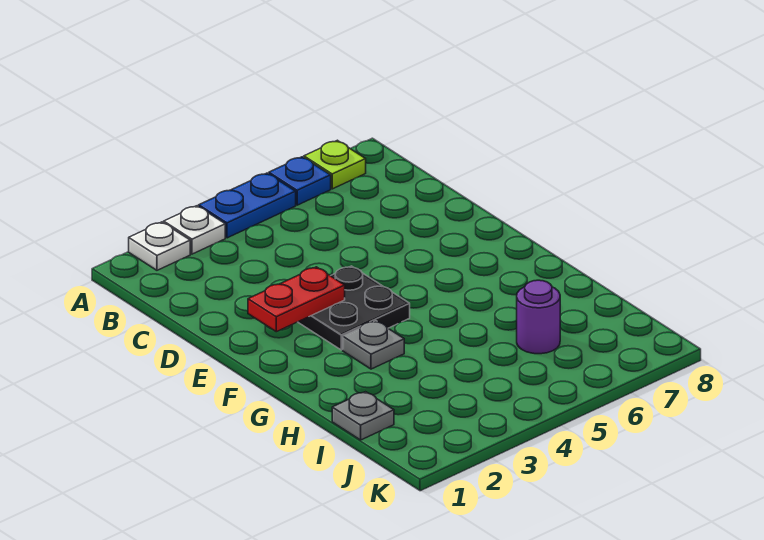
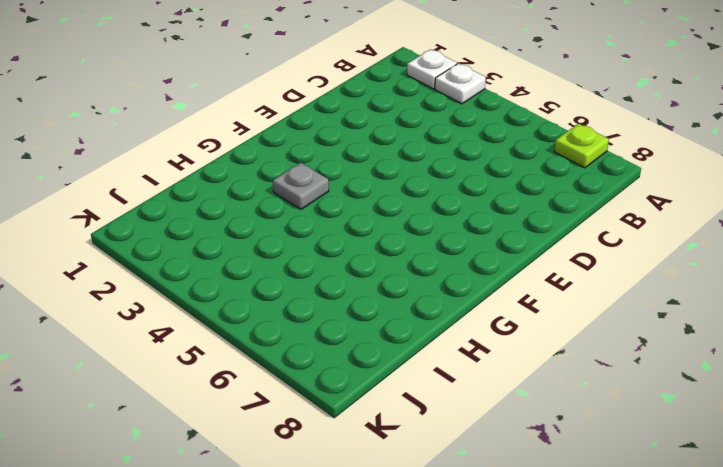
none -> blue plate A4:A5 level 1
none -> blue plate A6 level 1

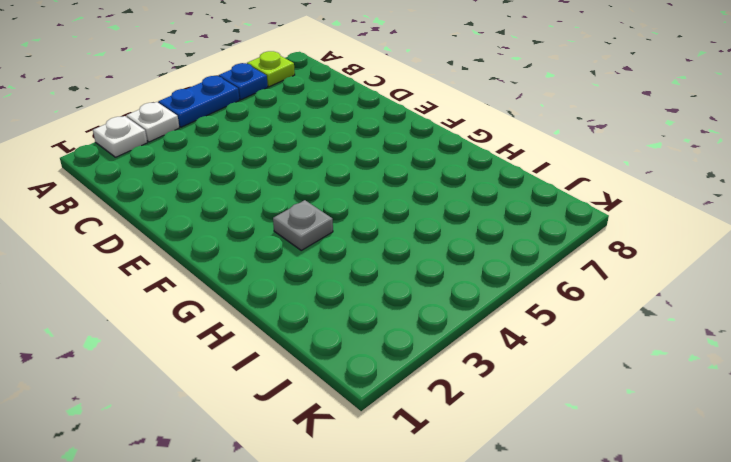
none -> black plate E3:F4 level 1
none -> grey plate I1 level 1

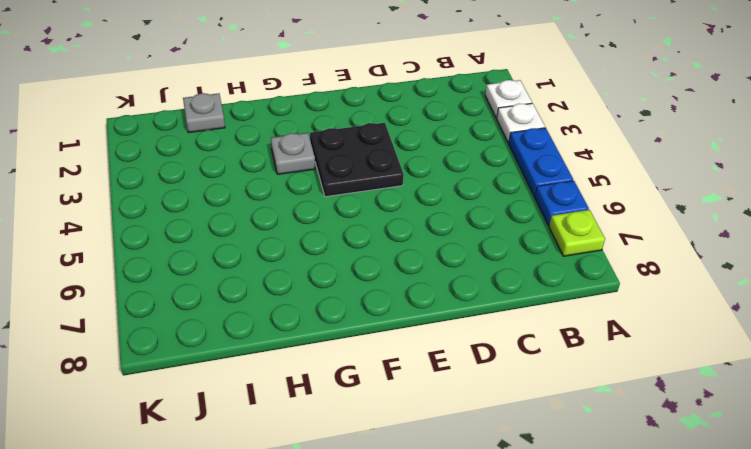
none -> purple round brick I6 level 1
none -> red plate E2:E3 level 2

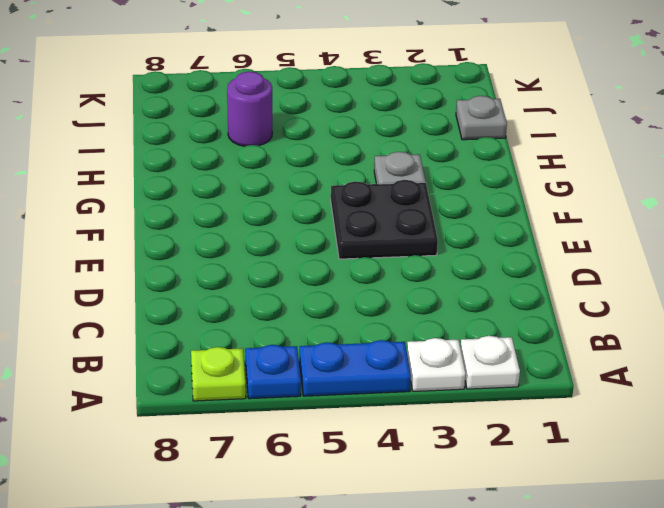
none -> red plate E2:E3 level 2

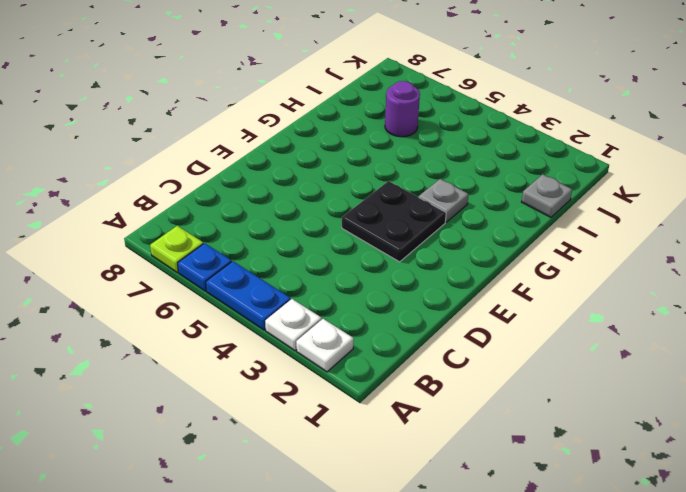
none -> red plate E2:E3 level 2

